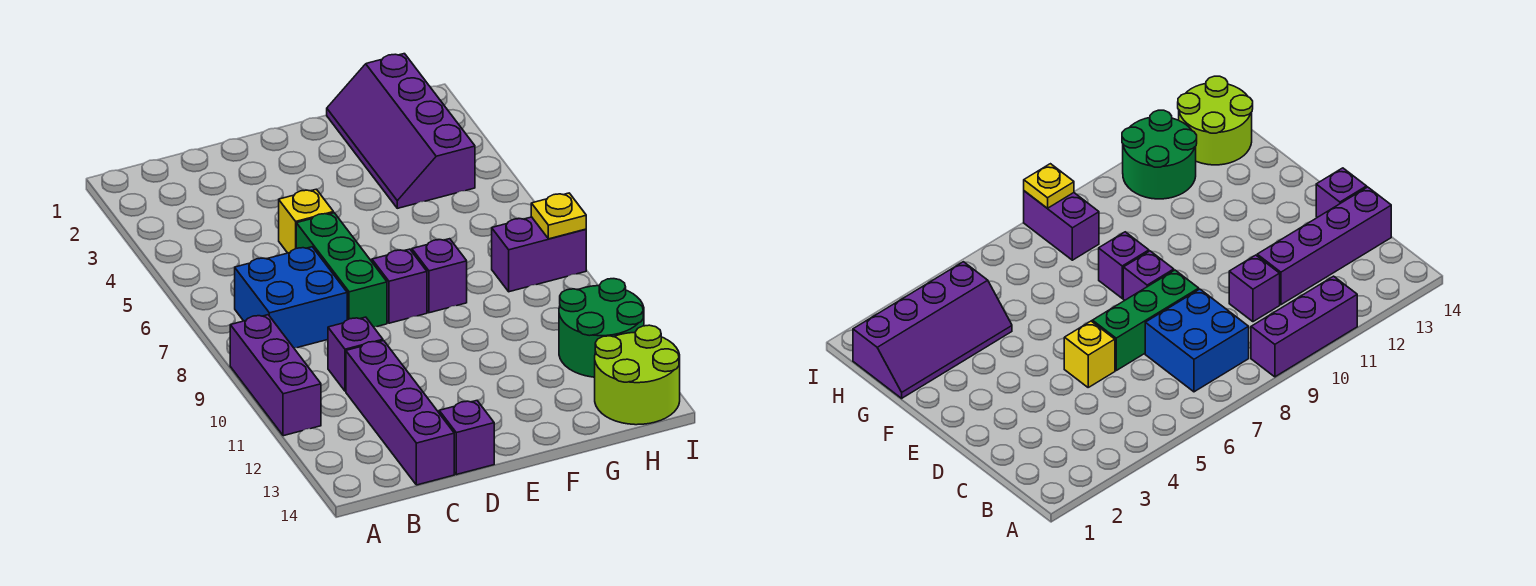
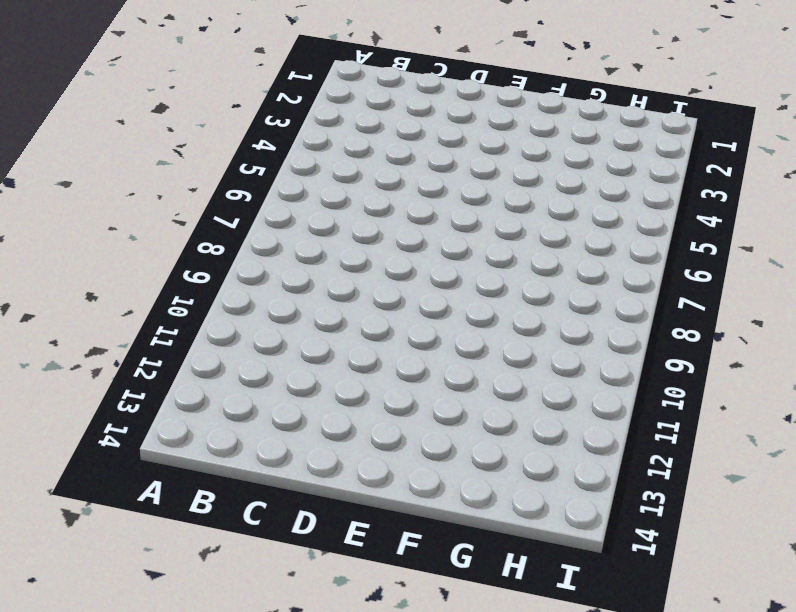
none -> purple brick A9:A11 level 1
none -> blue brick B7:C8 level 1
none -> purple brick C10 level 1

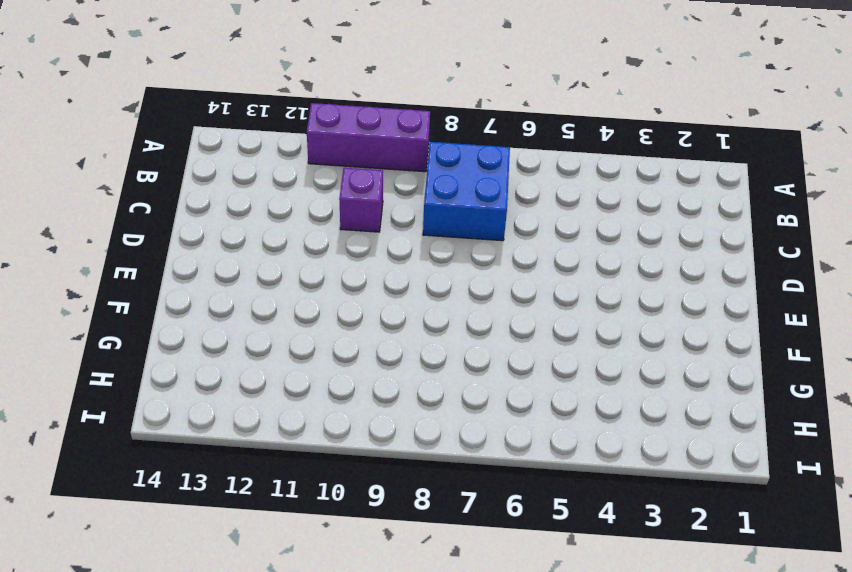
none -> purple brick C11:C14 level 1
none -> yellow brick D5 level 1
none -> green brick D6:D8 level 1

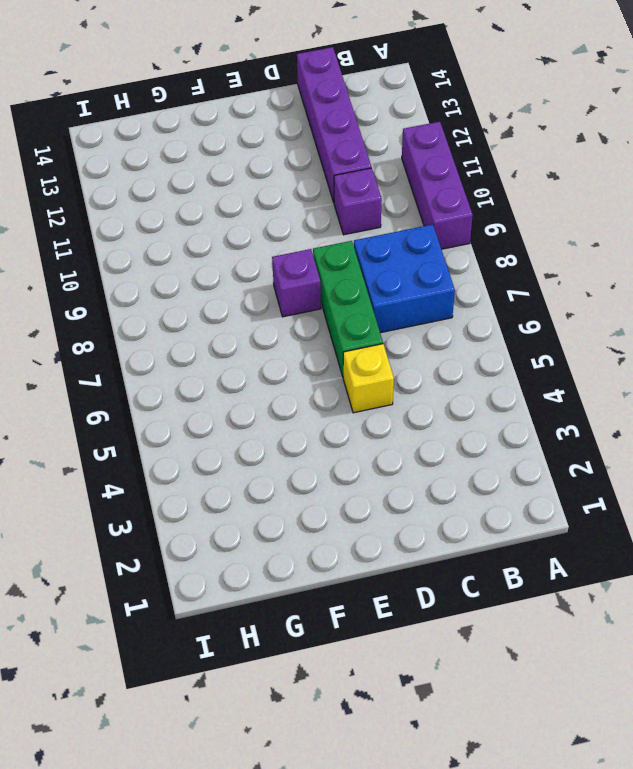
none -> purple brick D14 level 1
none -> purple brick F8 level 1
none -> purple slope G1:H4 level 1 top H

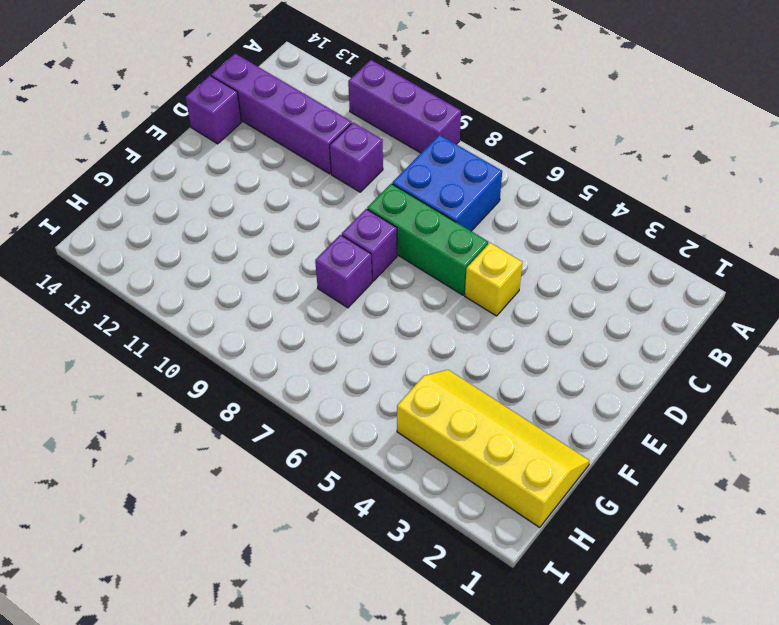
yellow slope G1:H4 level 1 top H -> purple slope G1:H4 level 1 top H
none -> purple brick H8:I8 level 1
none -> green round brick H11:I12 level 1
none -> lime round brick H13:I14 level 1

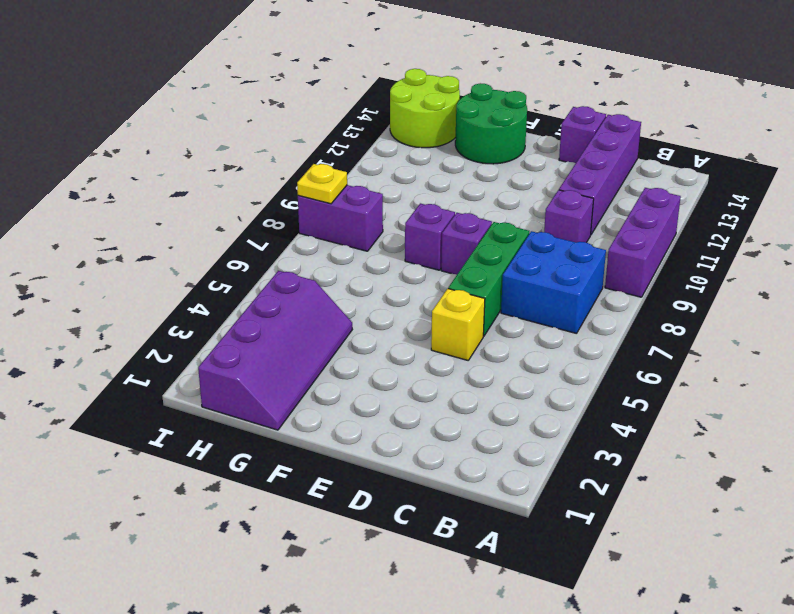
green round brick F13:G14 level 1 -> green round brick H11:I12 level 1

